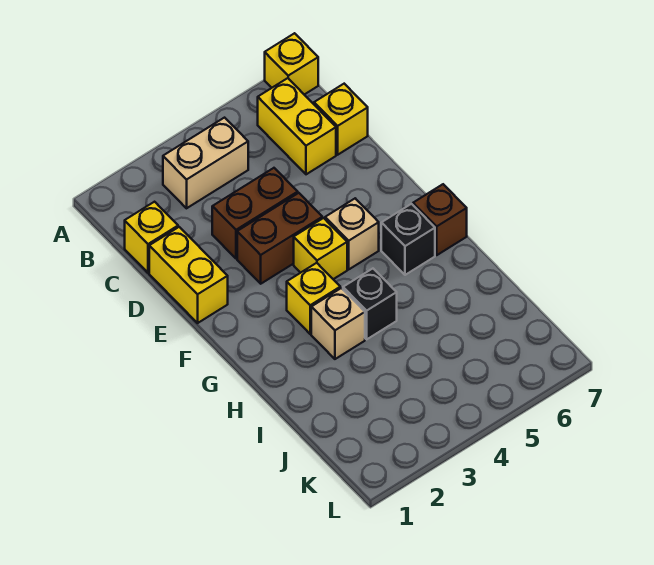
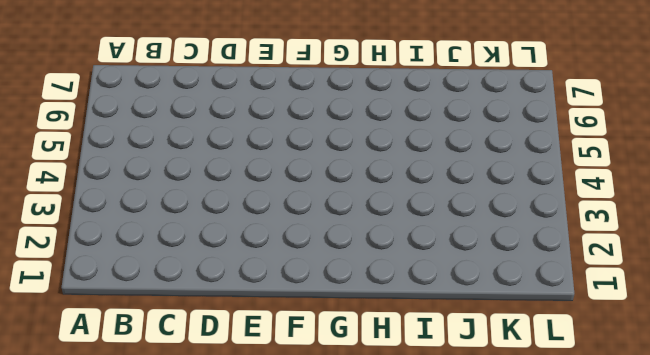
none -> yellow brick A7 level 1
none -> tan brick B3:B4 level 1
none -> yellow brick B6:C6 level 1

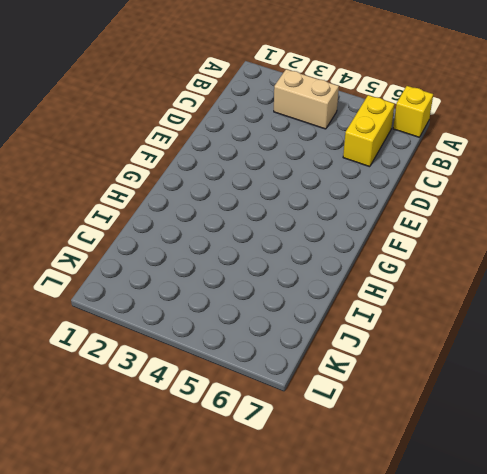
none -> yellow brick C1 level 1
none -> yellow brick C7 level 1
none -> yellow brick D1:E1 level 1

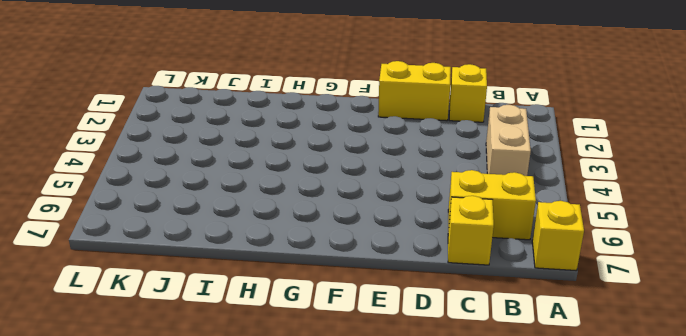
none -> brown brick D3:D4 level 1
none -> brown brick E3:E4 level 1
none -> yellow brick F4 level 1

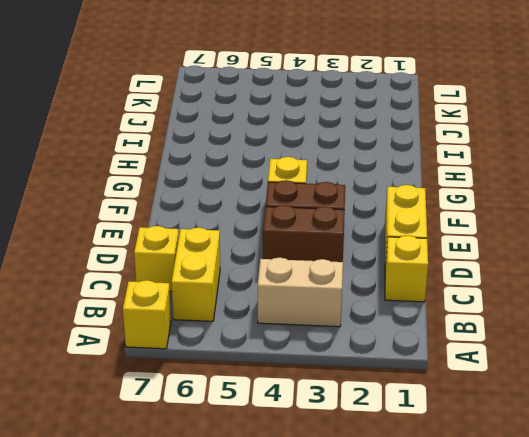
none -> tan brick F5 level 1
none -> yellow brick G3 level 1
none -> black brick G6 level 1

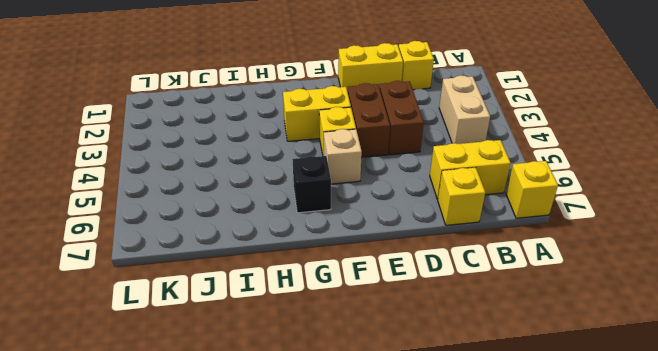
yellow brick F3:G3 level 1 -> yellow brick G3 level 1
none -> brown brick G7 level 1
none -> tan brick H3 level 1
none -> black brick H4 level 1

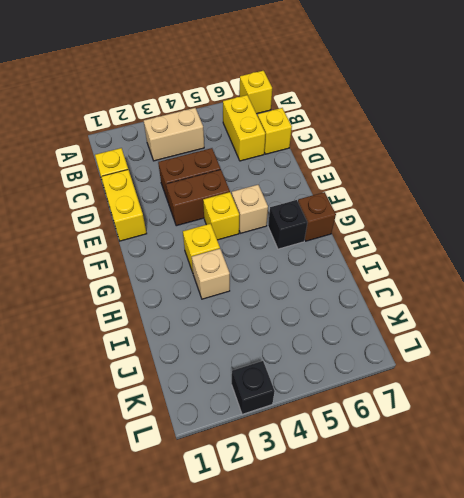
black brick L3 level 1 -> black brick H4 level 1

